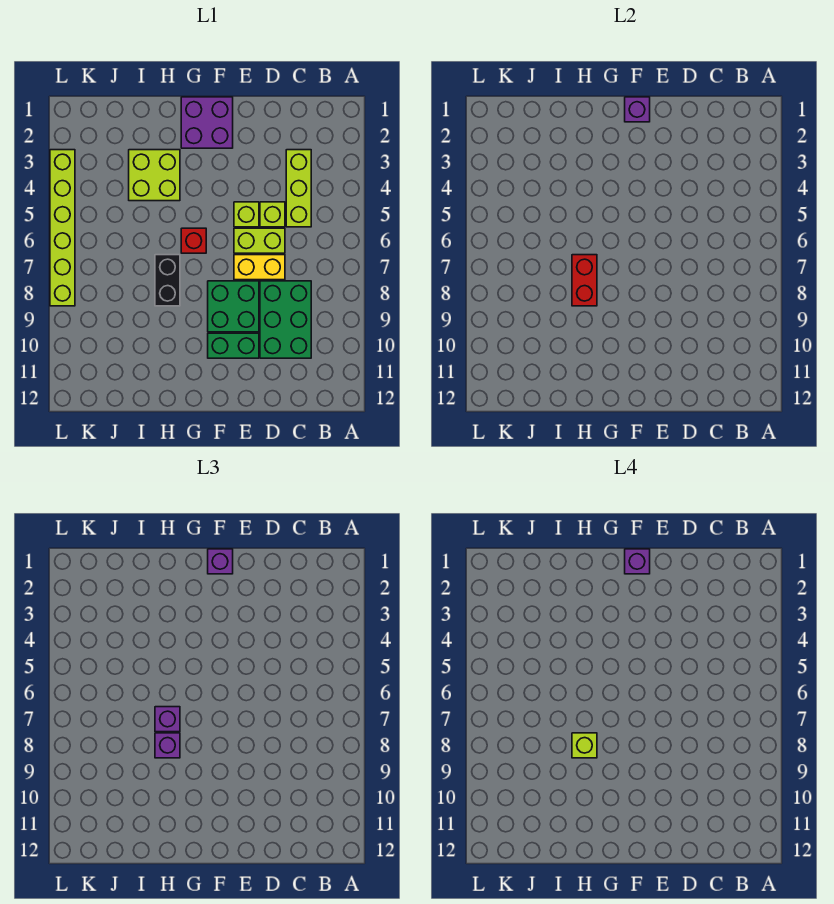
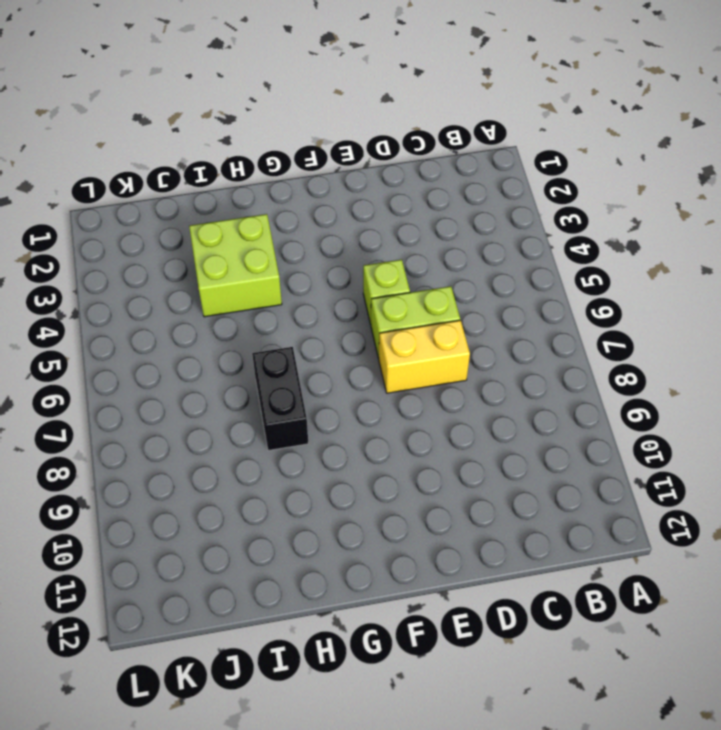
none -> lime brick C3:C5 level 1
none -> green brick C8:D10 level 1
none -> lime brick D5 level 1

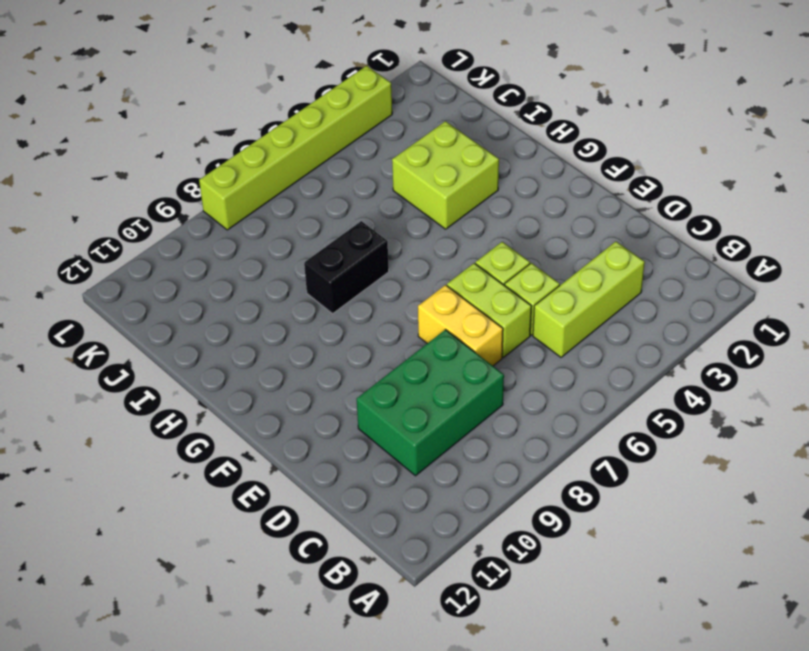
none -> green brick E8:F9 level 1
none -> green brick E10:F10 level 1
none -> purple brick F1:G2 level 1

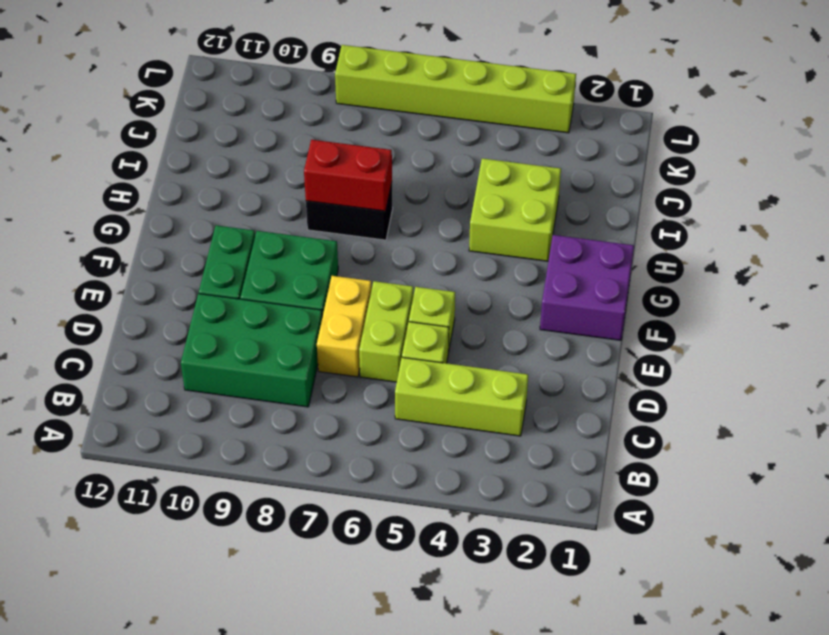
none -> red brick G6 level 1
none -> purple brick F1 level 2
none -> purple brick F1 level 3

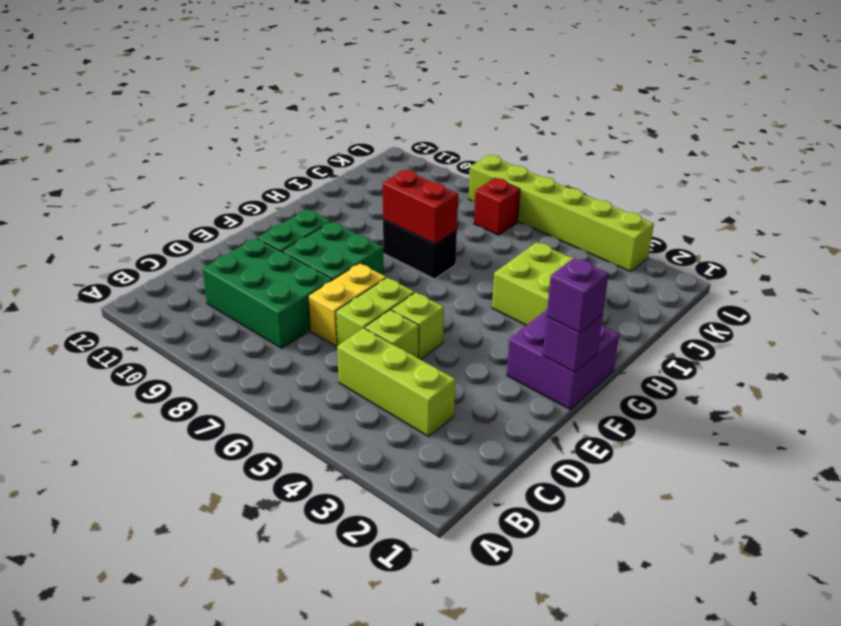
red brick K7 level 1 -> red brick G6 level 1
none -> purple brick H7 level 3
none -> purple brick H8 level 3
none -> purple brick F1 level 4

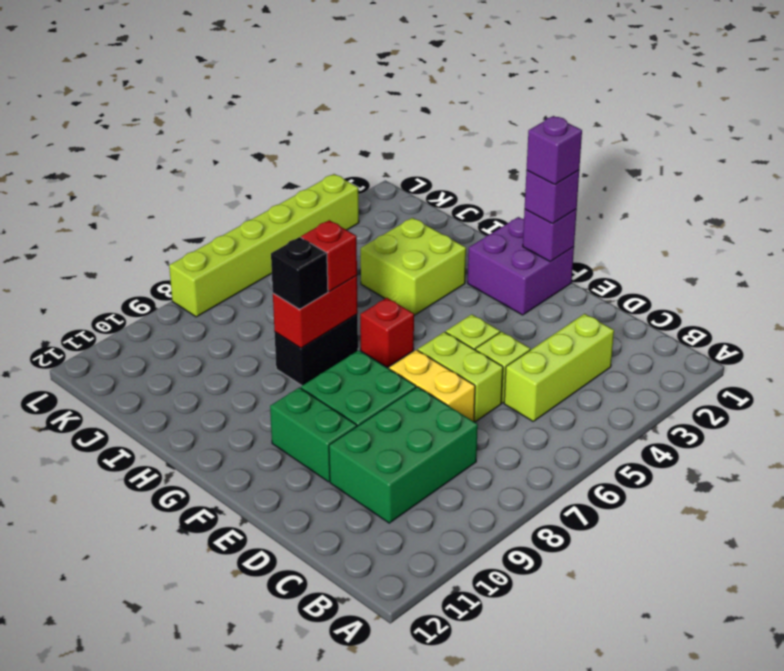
red brick H7 level 3 -> purple brick H7 level 3
black brick H8 level 3 -> purple brick H8 level 3
none -> lime brick H8 level 4

